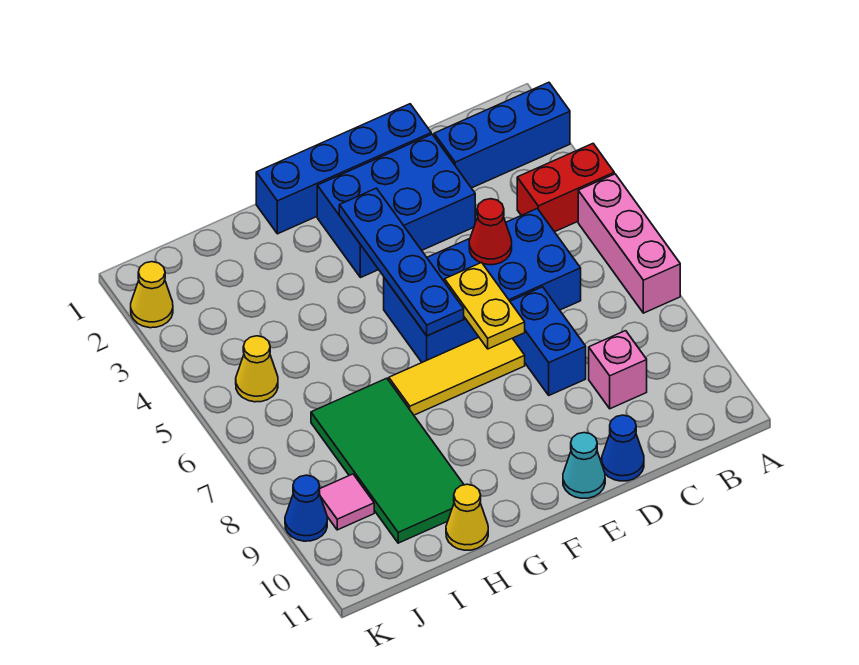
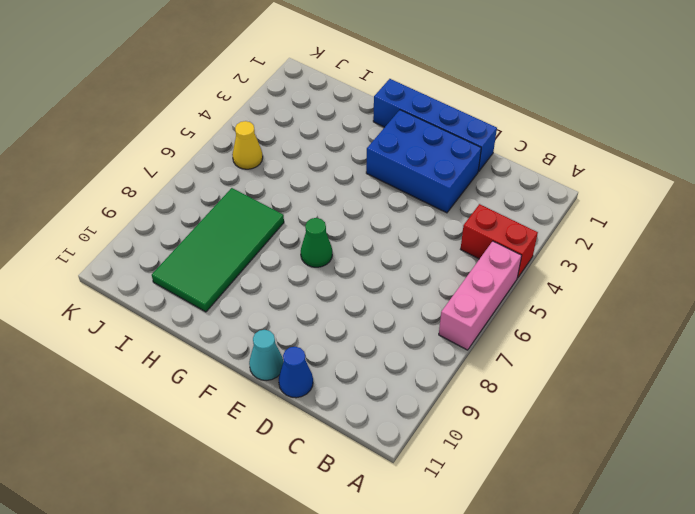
green cone F7 level 1 -> yellow tile E7:G7 level 1
none -> blue brick A2:C2 level 1
none -> blue brick C5:F6 level 1
none -> pink brick C9 level 1

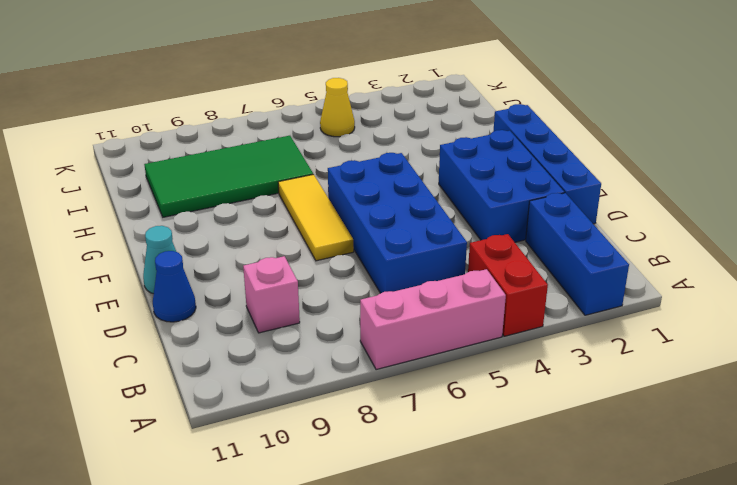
none -> blue brick D7:D8 level 1
none -> yellow cone H11 level 1
none -> pink tile J9 level 1

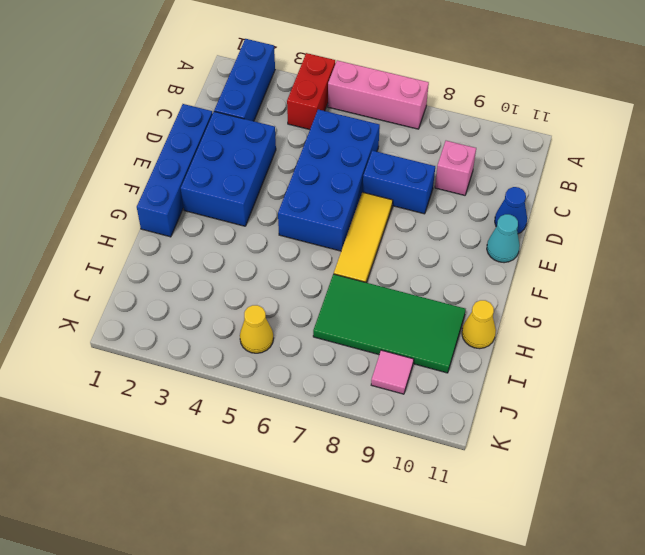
none -> yellow cone K2 level 1
none -> blue cone K9 level 1
none -> red cone D5 level 2

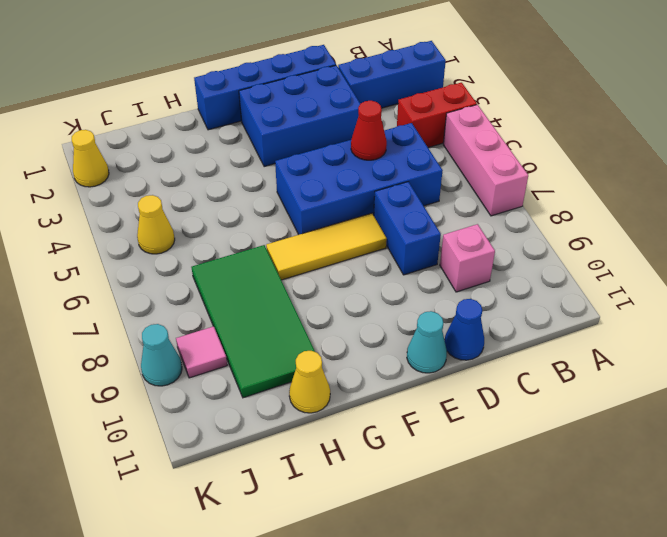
cyan cone K9 level 1 -> blue cone K9 level 1
none -> yellow plate E6:E7 level 2
none -> blue plate F3:F6 level 2

